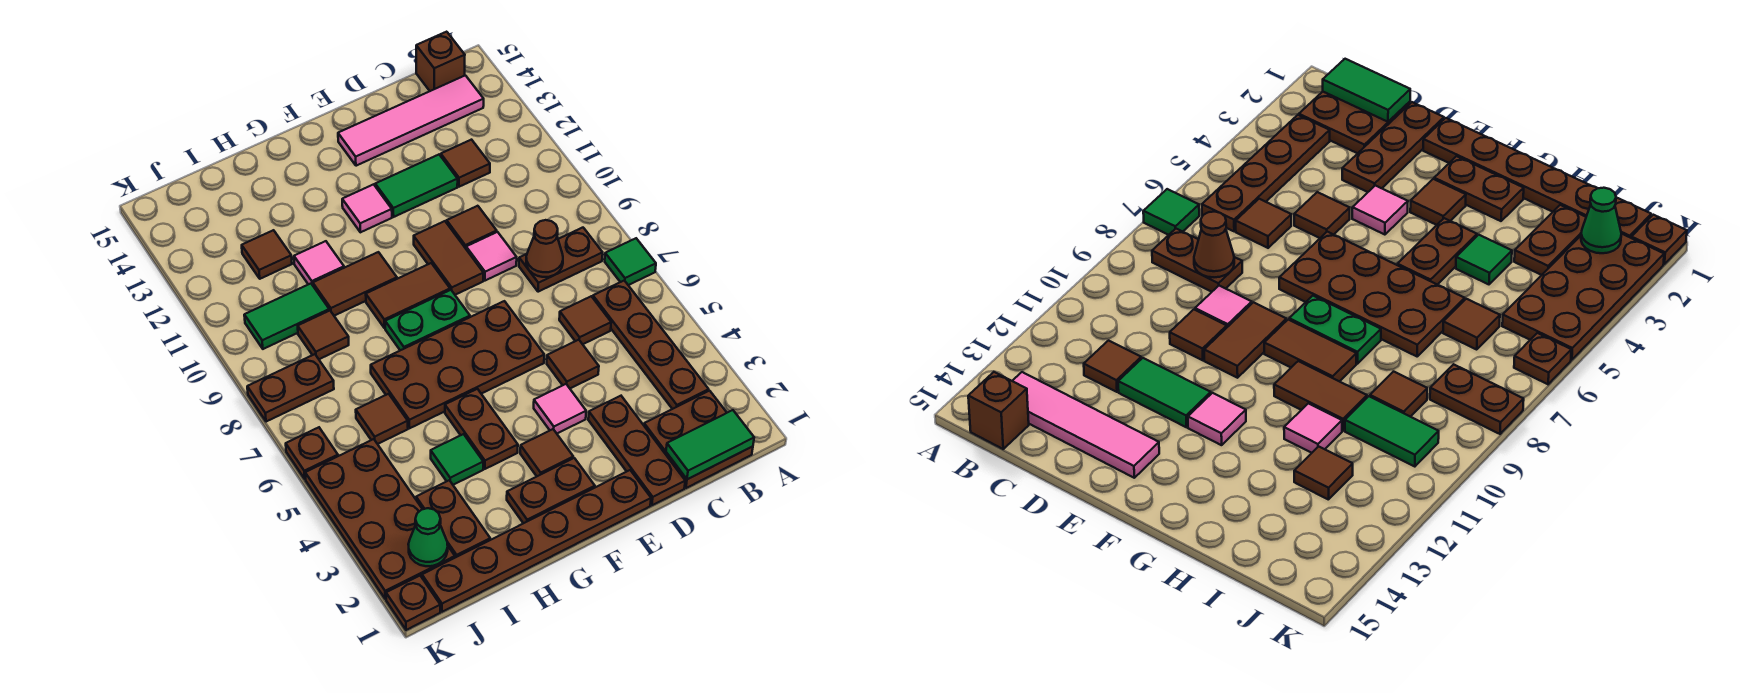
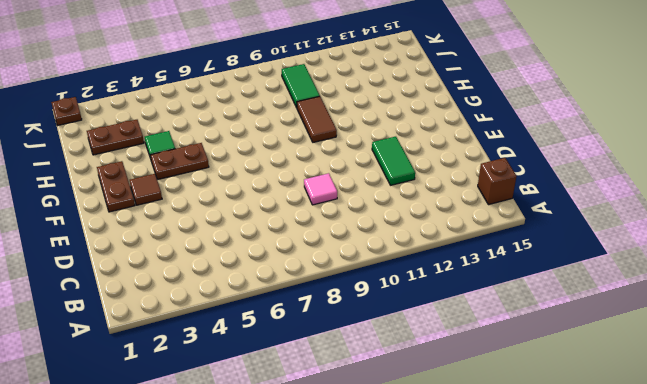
none -> green tile A7 level 1
none -> brown plate B1:C2 level 1
none -> brown plate B3:B6 level 1
none -> brown plate B8:C8 level 1

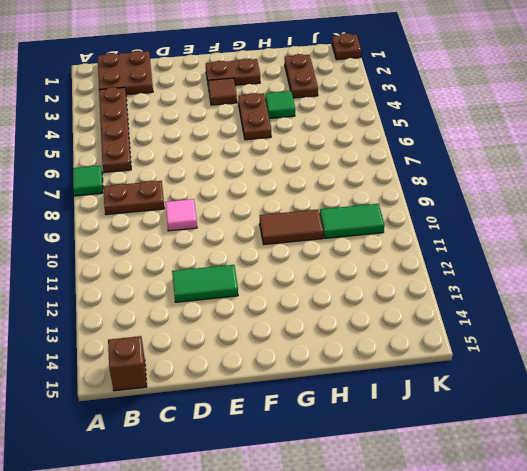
none -> pink tile B14:E14 level 1
none -> brown tile C6 level 1
none -> brown tile C12 level 1
none -> brown plate D1:D3 level 1

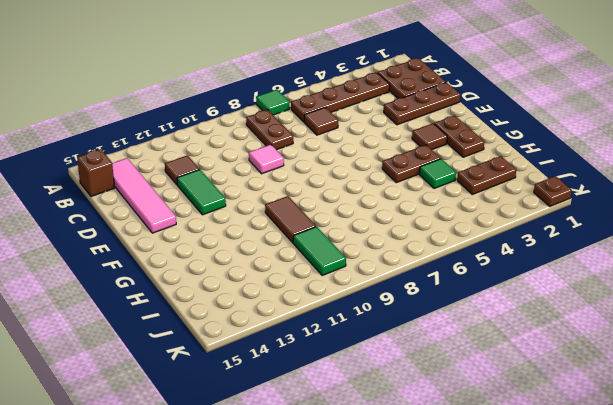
none -> brown tile D5 level 1
none -> brown tile D10 level 1
none -> brown plate E1:J1 level 1
none -> pink tile E4 level 1

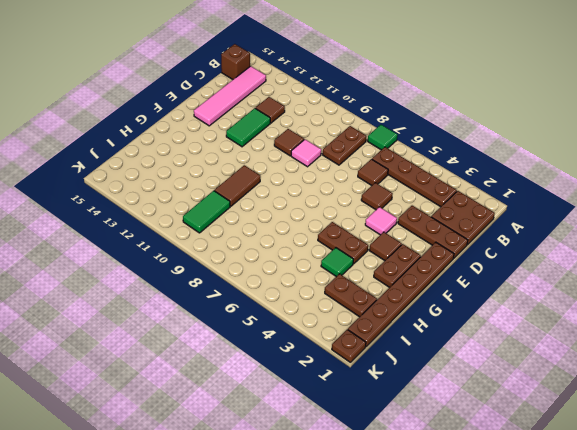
none -> brown plate E6:H7 level 1
none -> brown tile E9:E10 level 1
none -> green plate F8:G8 level 1
none -> brown tile F9:G9 level 1

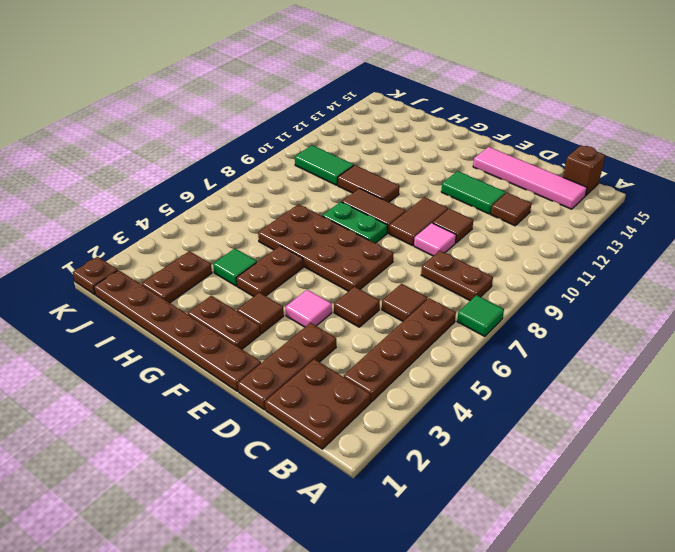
none -> pink tile F12 level 1
none -> pink tile H11 level 1
none -> brown tile I6 level 1
none -> brown tile I9 level 1

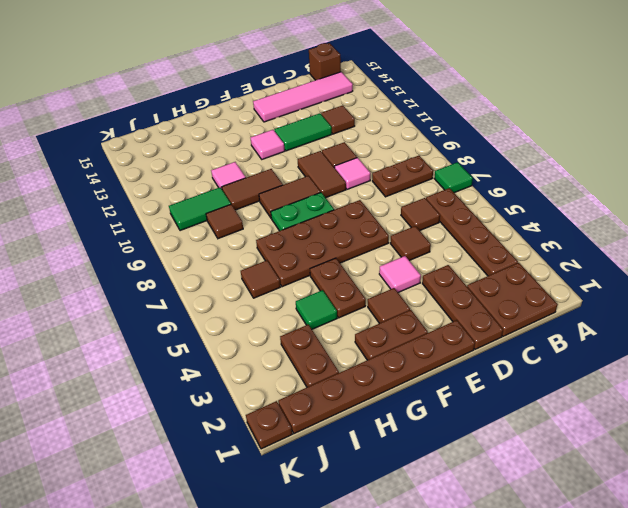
none -> brown tile I12 level 1
none -> brown plate J2:K5 level 1
none -> brown plate J8:K8 level 1
none -> brown plate K6 level 1

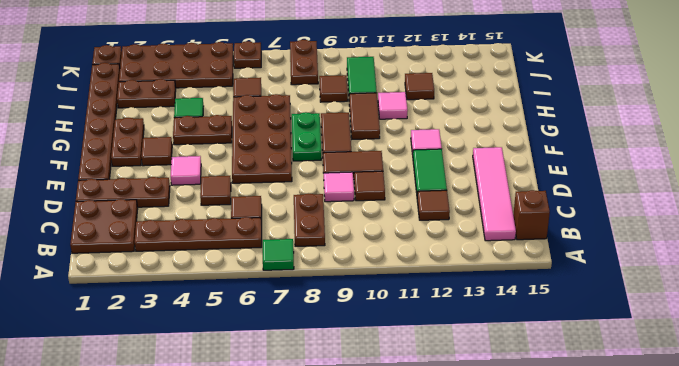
none -> green tile B1:C1 level 2
none -> brown cone C8 level 2
none -> green cone J2 level 2

